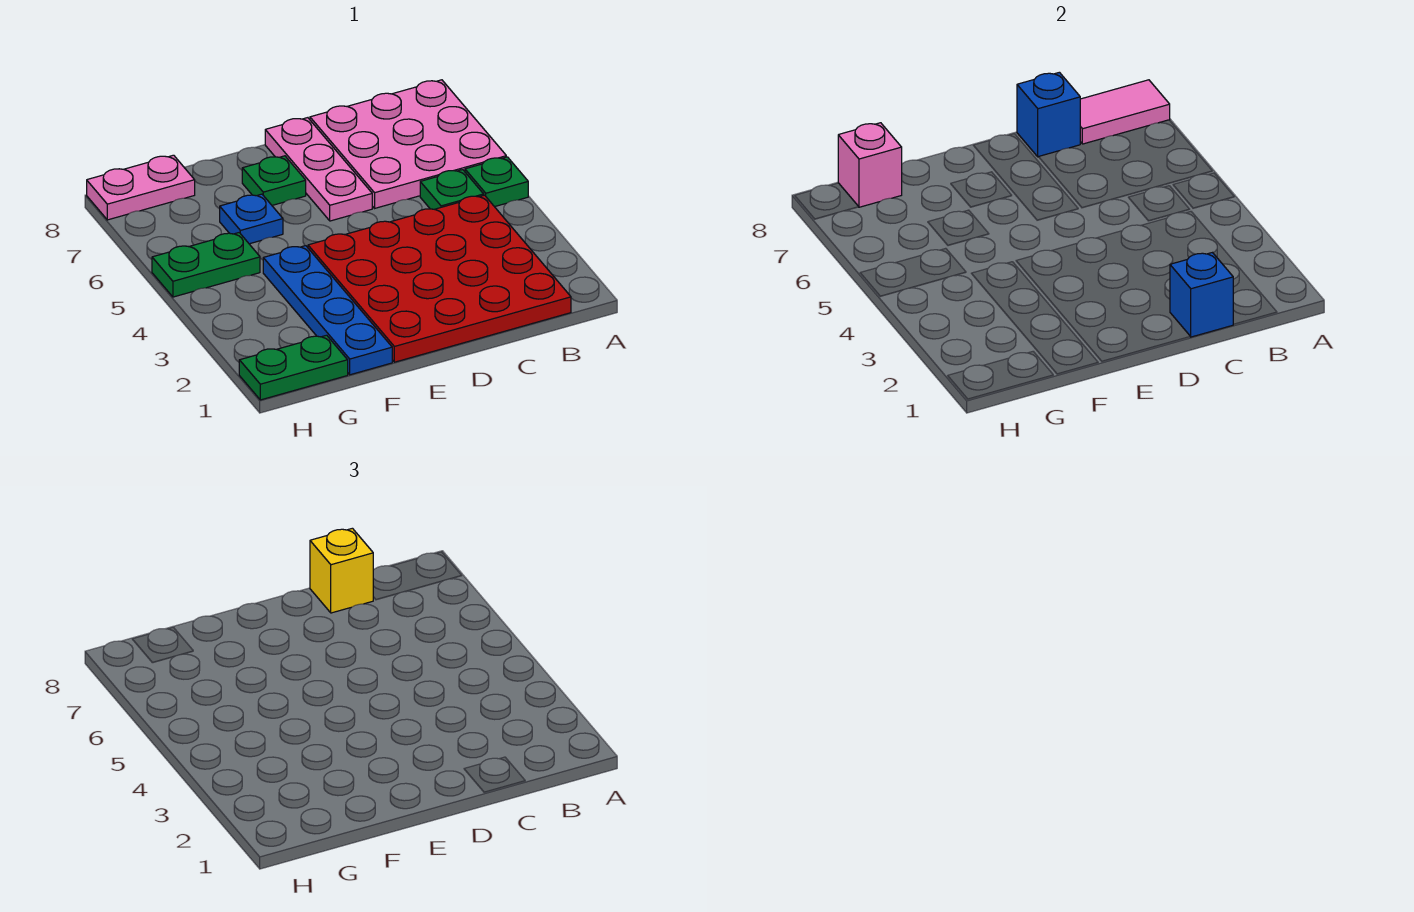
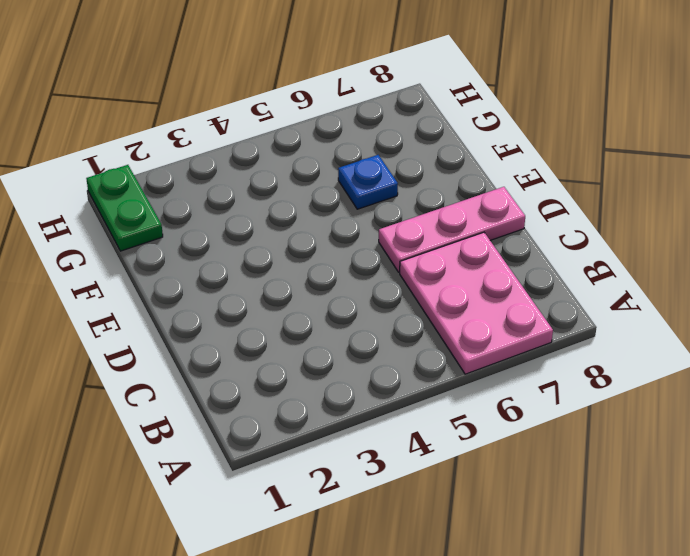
pink plate A6:C7 level 1 -> pink plate A6:C8 level 1
none -> green plate A5 level 1
none -> red plate B1:E4 level 1
none -> green plate B5 level 1

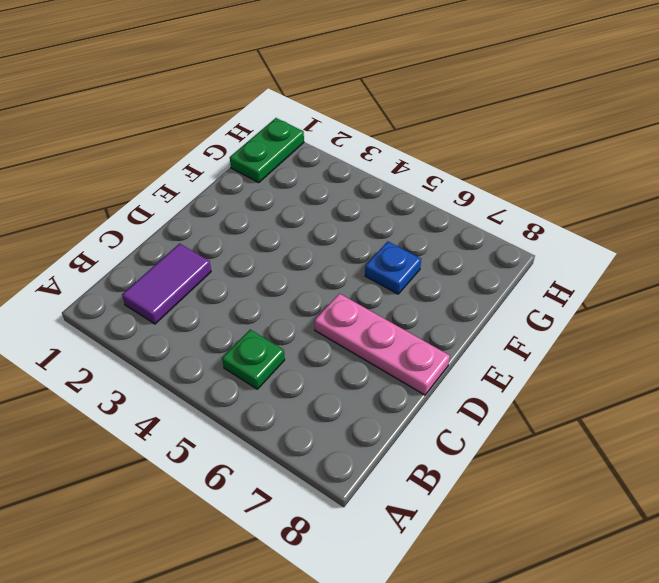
purple tile B2:C2 level 1 -> red plate B1:E4 level 1
none -> green plate A5 level 1
none -> pink plate A6:C8 level 1
none -> green plate E7 level 1

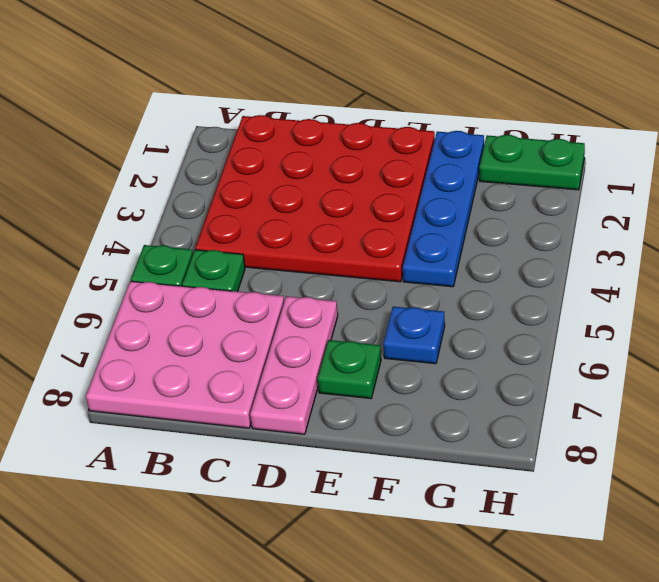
none -> green plate G5:H5 level 1
none -> pink plate G8:H8 level 1
none -> pink tile A8:B8 level 2

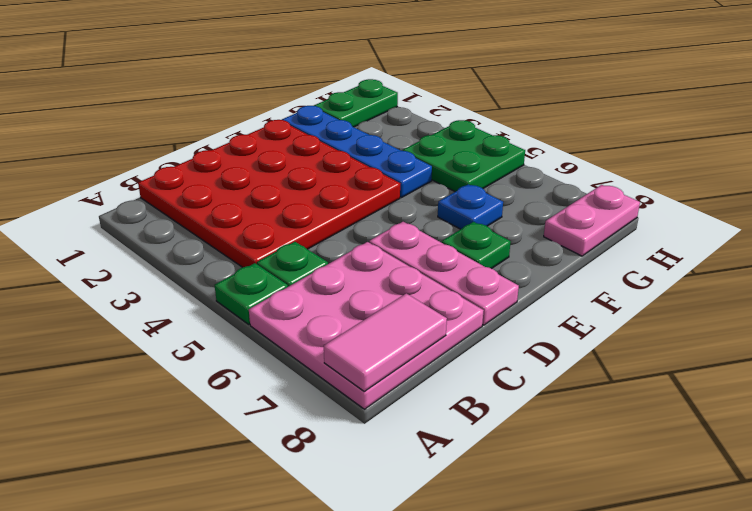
green plate G4:H5 level 1 -> green plate G5:H5 level 1
none -> blue brick C1 level 2
none -> blue brick C8 level 2
none -> pink brick G8 level 2

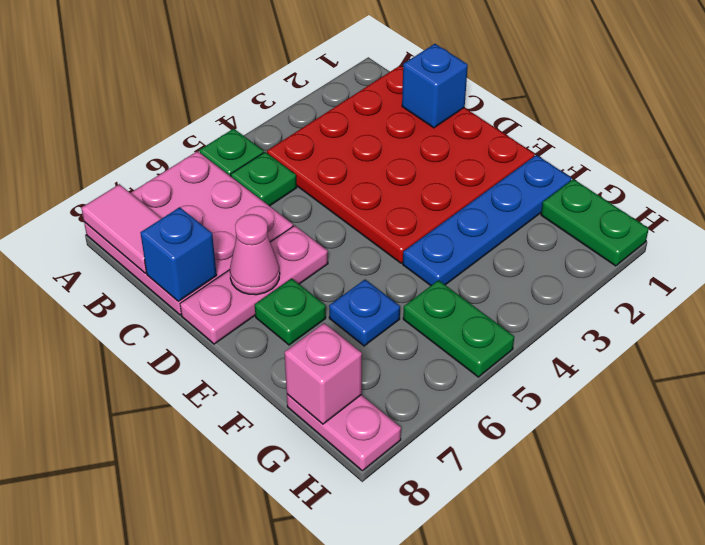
pink cone D7 level 2 -> none
none -> yellow brick C8 level 3

